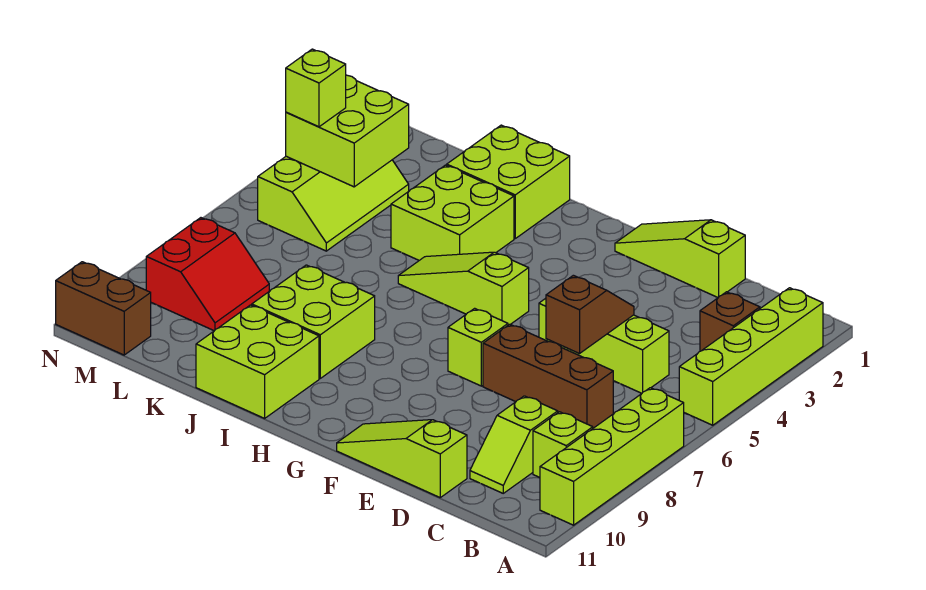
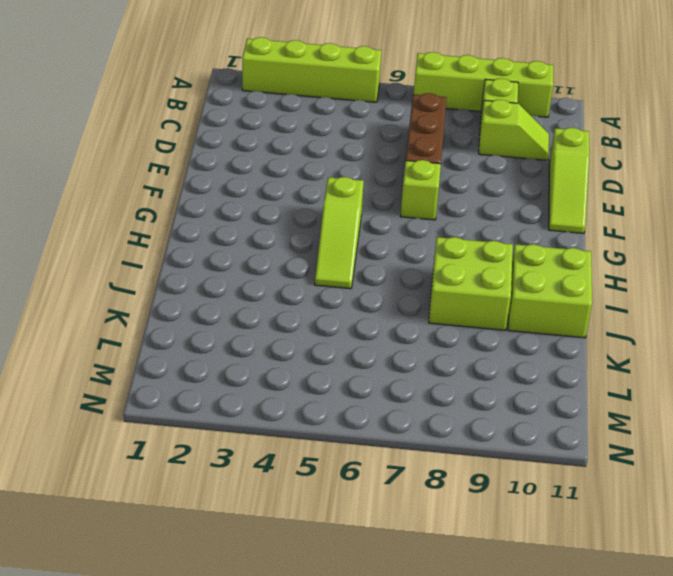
none -> brown brick B3 level 1
none -> lime brick C5:E5 level 1
none -> lime slope D1:F1 level 1 top D

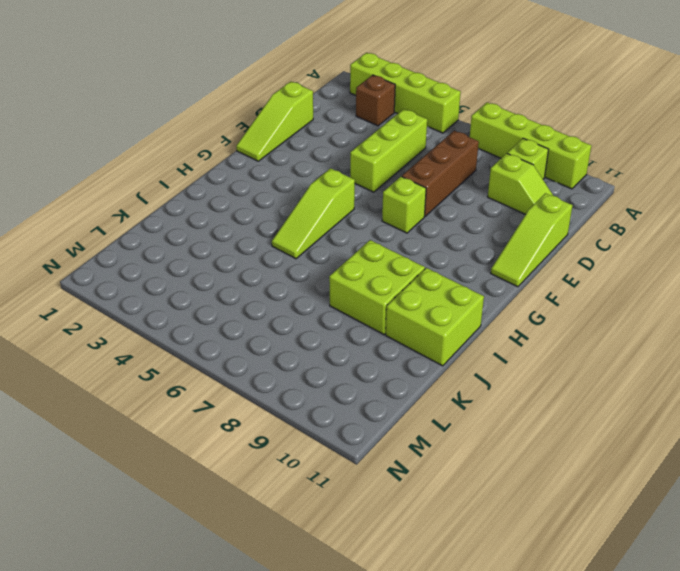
none -> lime brick I1:J2 level 1
none -> lime brick I3:J4 level 1
none -> lime slope L3:M5 level 1 top M

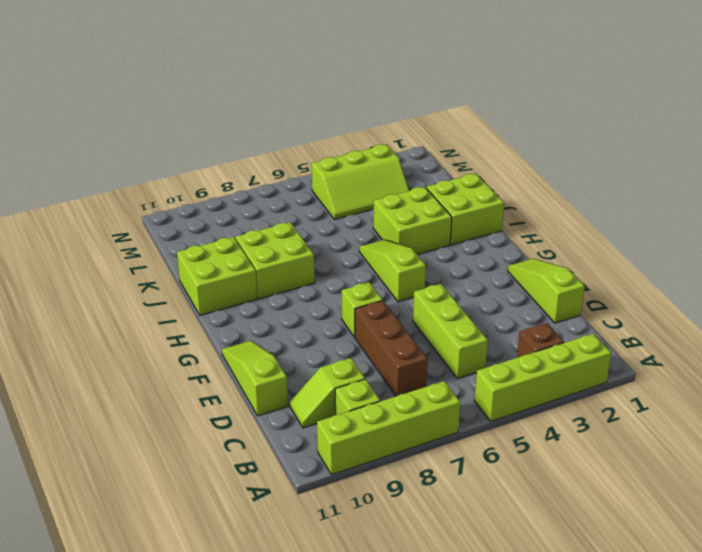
none -> red slope L8:M9 level 1 top M
none -> brown brick M11:N11 level 1
none -> brown slope D5:D6 level 2 top 6

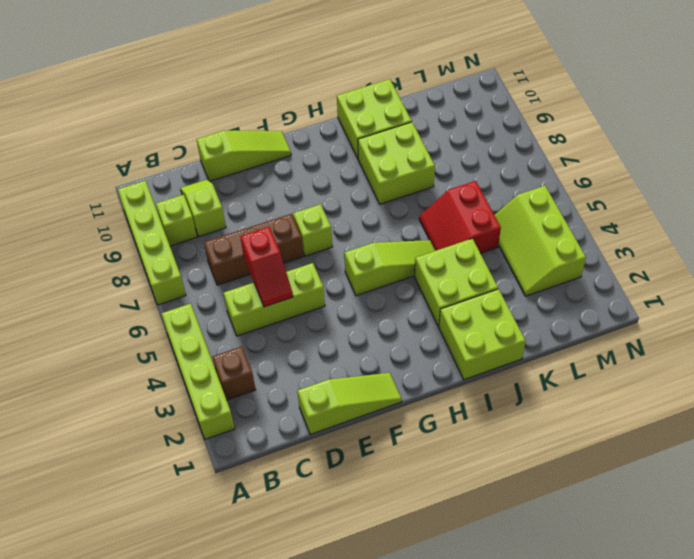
red slope D5:D6 level 2 top 6 -> brown slope D5:D6 level 2 top 6
red slope J5:K6 level 1 top K -> red slope L8:M9 level 1 top M
none -> brown brick M11:N11 level 1
none -> lime brick L3:M4 level 2
none -> lime brick M4 level 3

